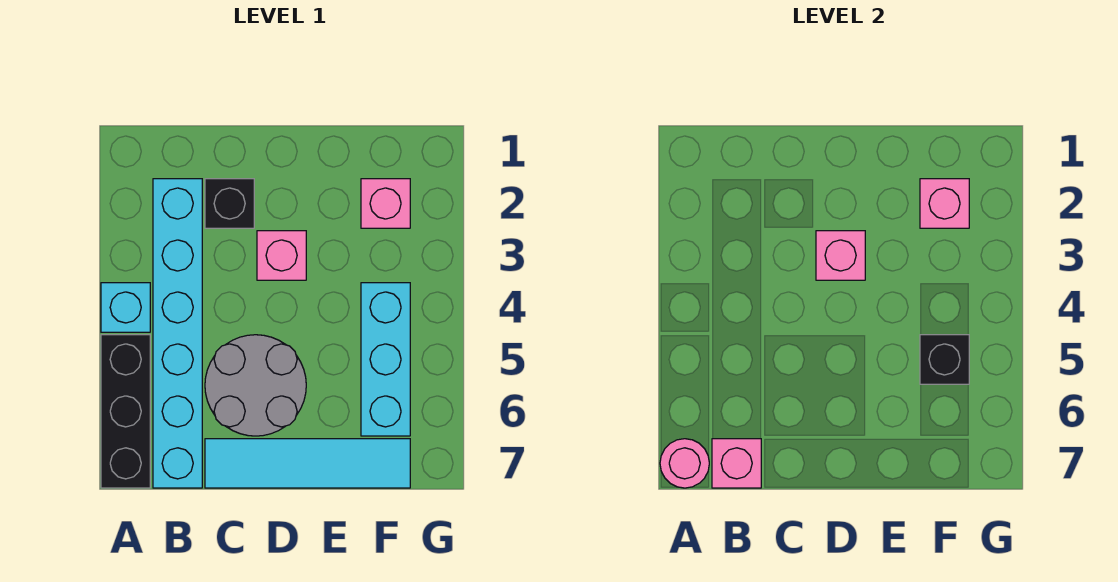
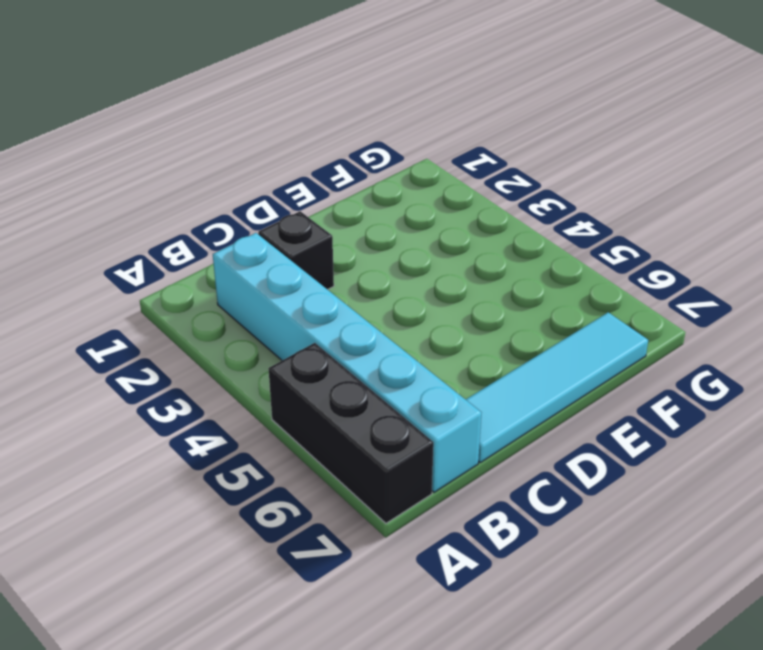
none -> cyan brick A4 level 1
none -> grey round brick C5:D6 level 1
none -> pink brick D3 level 1

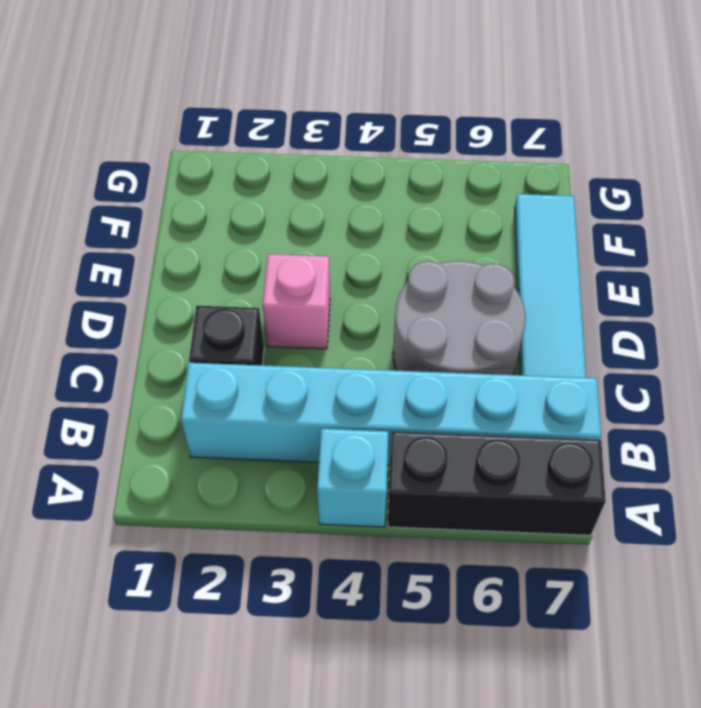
none -> pink brick F2 level 1
none -> cyan brick F4:F6 level 1
none -> pink round brick A7 level 2

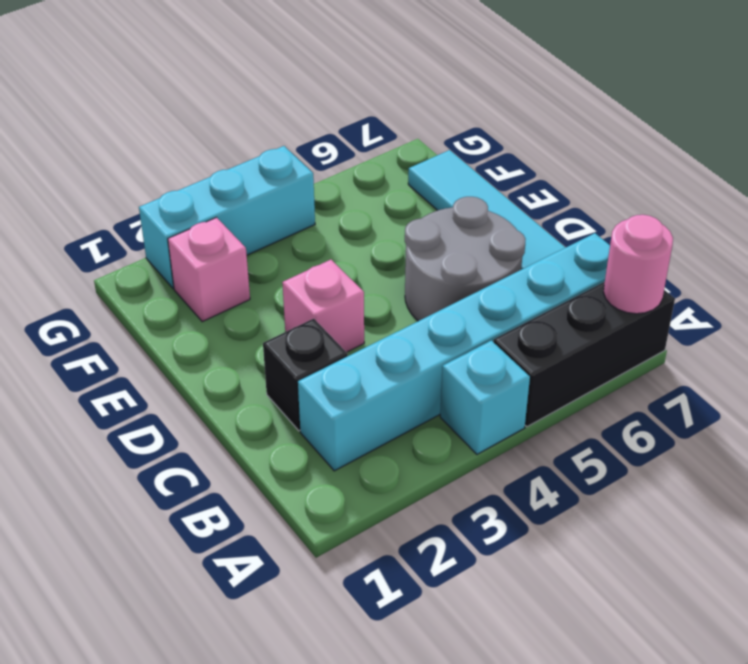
cyan brick G2:G4 level 1 -> cyan brick F4:F6 level 1
none -> pink brick B7 level 2
none -> pink brick D3 level 2
none -> pink brick F2 level 2

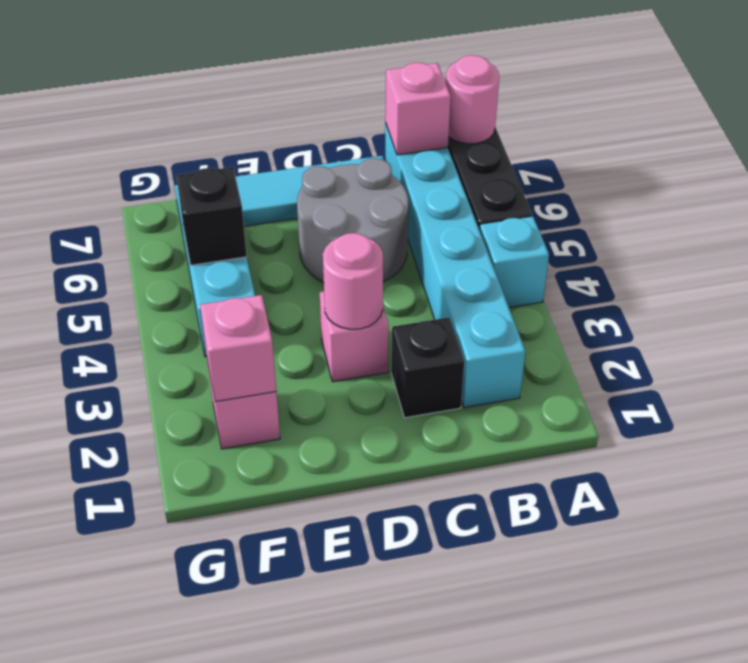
pink round brick D3 level 2 -> pink brick D3 level 2

